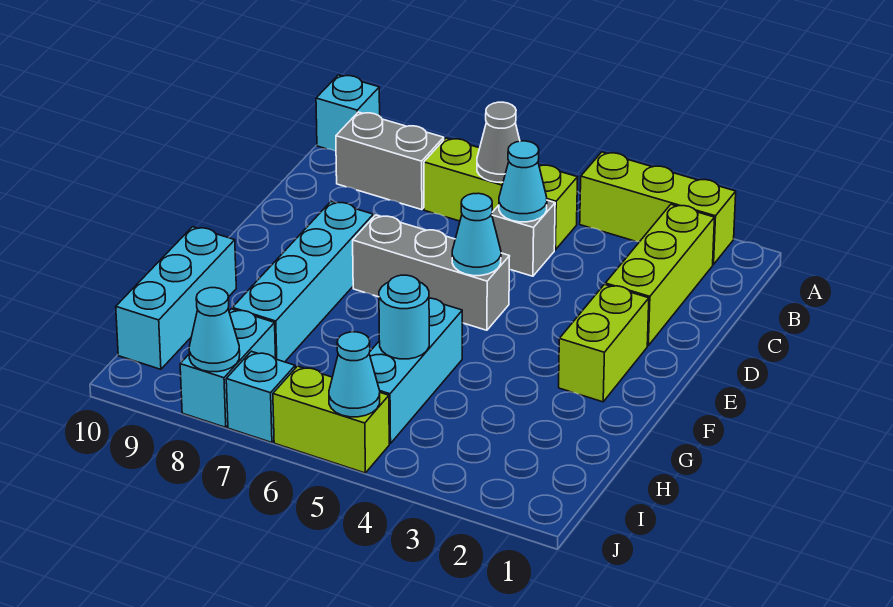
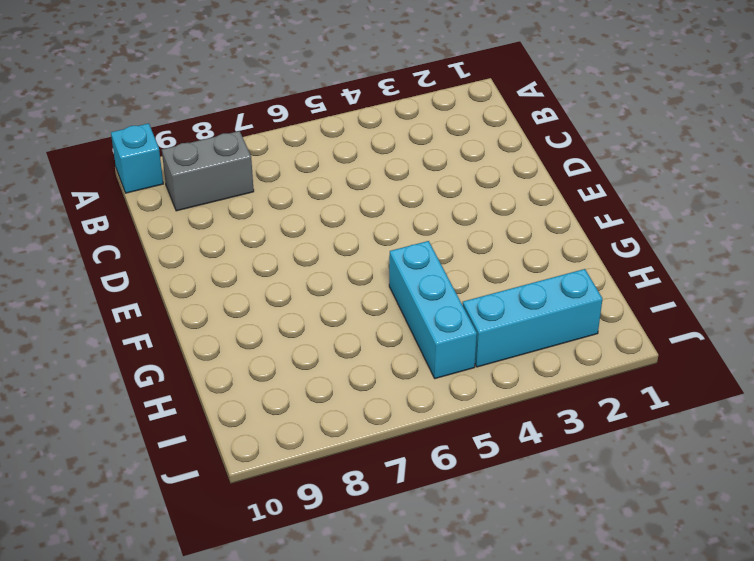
cyan brick I2:I4 level 1 -> cyan brick G10:I10 level 1
none -> lime brick A2:A4 level 1
none -> lime brick B2:D2 level 1
none -> lime brick B5:B7 level 1

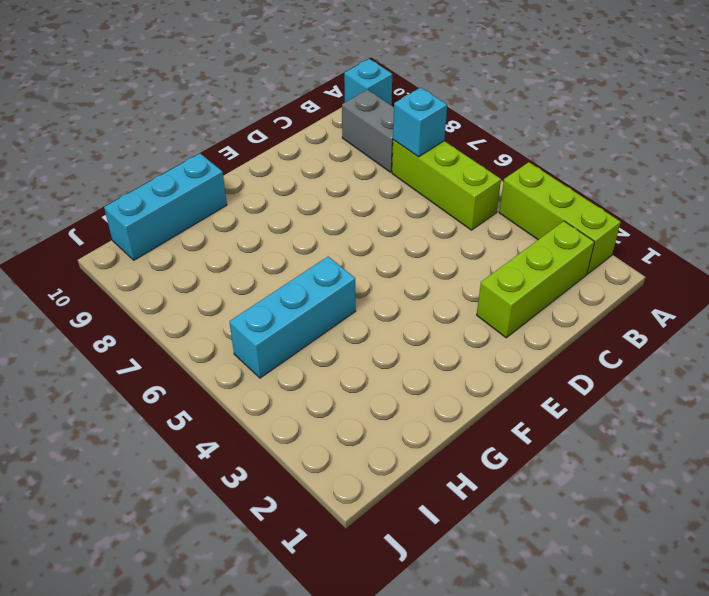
cyan brick B7 level 2 -> cyan brick J7 level 1
none -> grey brick C5 level 1
none -> lime brick E2:F2 level 1
none -> grey brick E5:E7 level 1

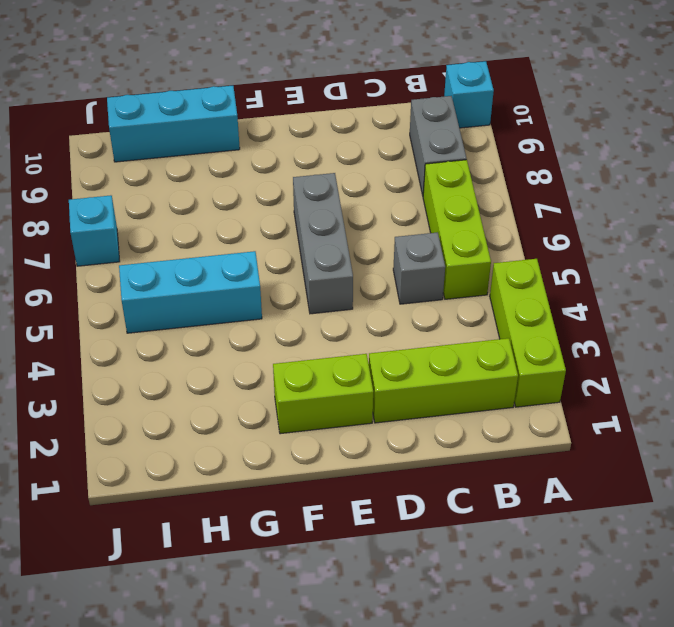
none -> cyan brick E8:H8 level 1
none -> cyan brick I8:J8 level 1
none -> lime brick J5:J6 level 1

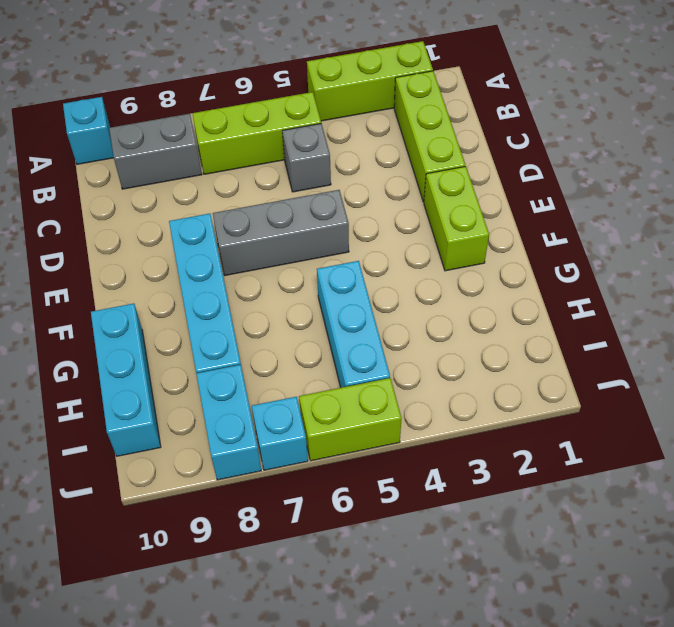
none -> grey cone B6 level 2
none -> cyan cone C5 level 2
none -> cyan cone E5 level 2

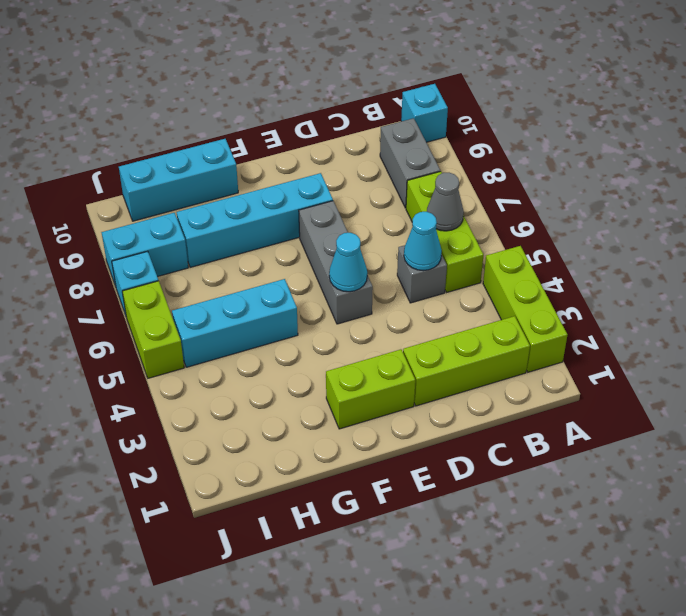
none -> cyan round brick H5 level 2
none -> cyan cone J5 level 2
none -> cyan cone J8 level 2

